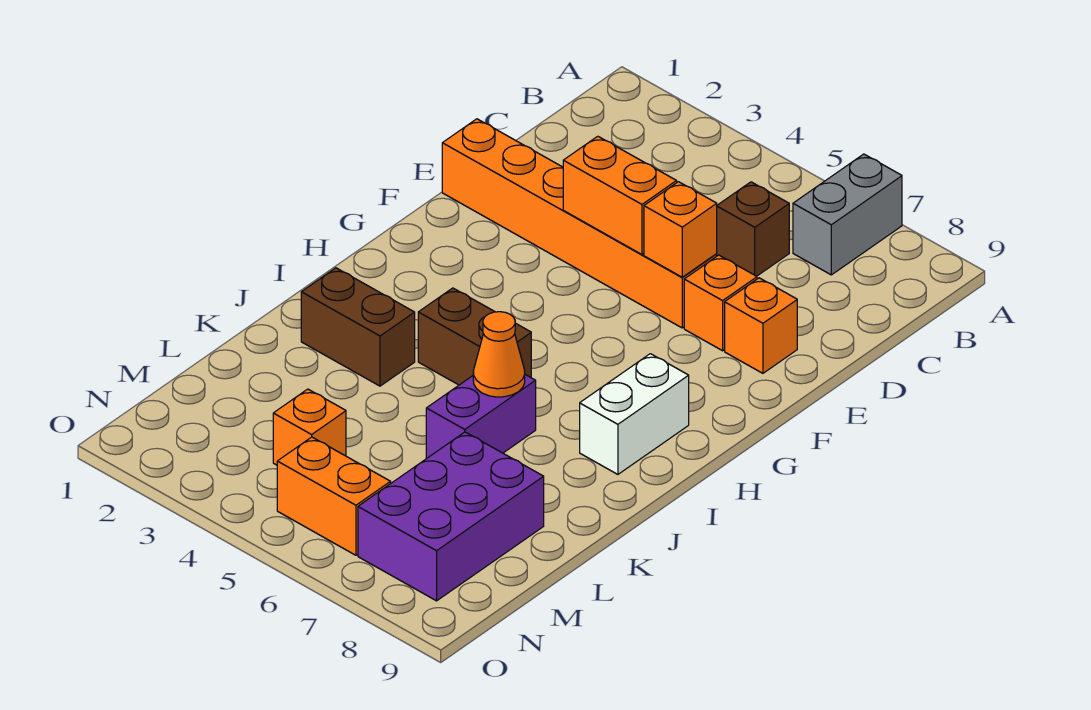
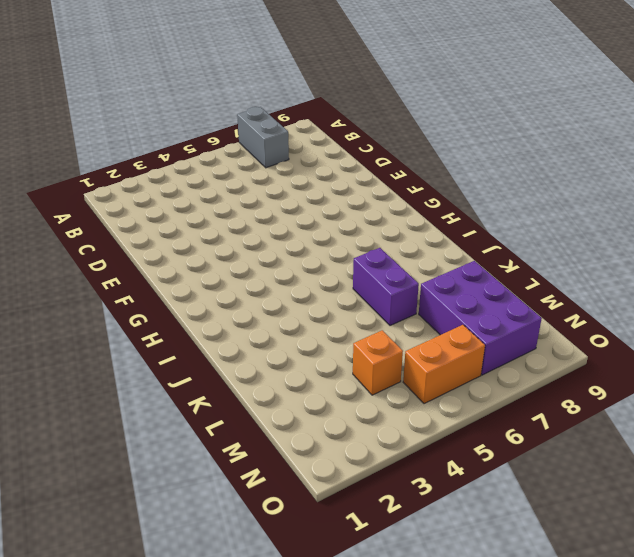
none -> brown brick C6 level 1
none -> orange brick E1:E6 level 1
none -> orange brick E7 level 1

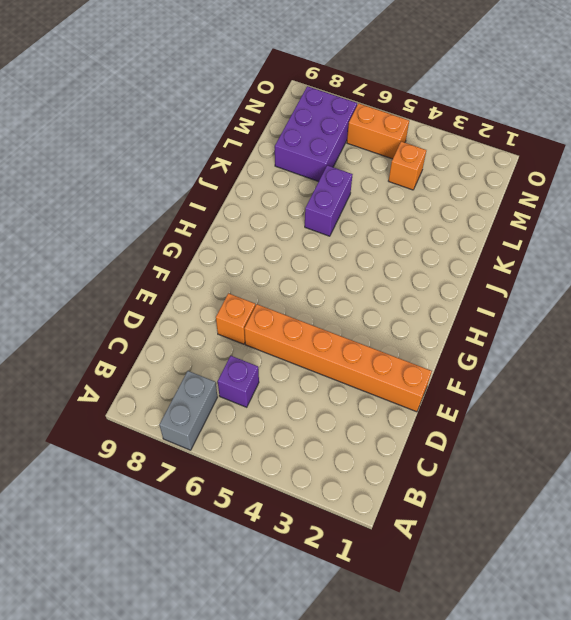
purple brick C6 level 1 -> brown brick C6 level 1
none -> orange brick E8 level 1
none -> white brick H8:I8 level 1
none -> brown brick I4:I5 level 1

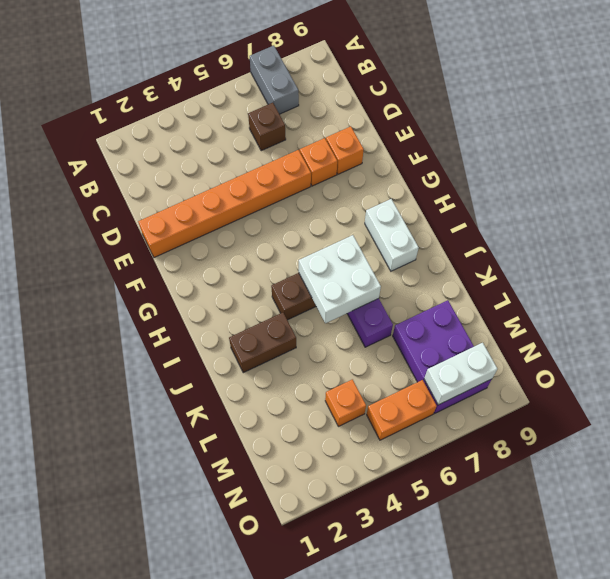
white brick I5:J6 level 2 -> orange cone J6 level 2
white brick N7:N8 level 2 -> none
none -> orange brick E4:E5 level 2
none -> orange brick E6 level 2

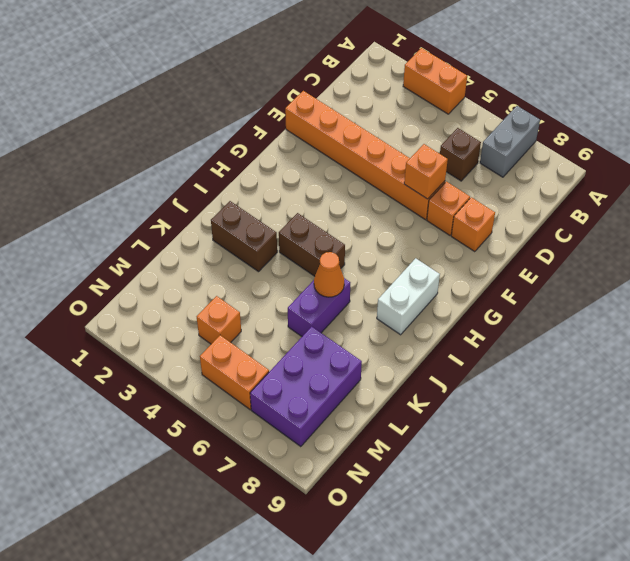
orange brick A3:A4 level 1 -> orange brick E4:E5 level 2

